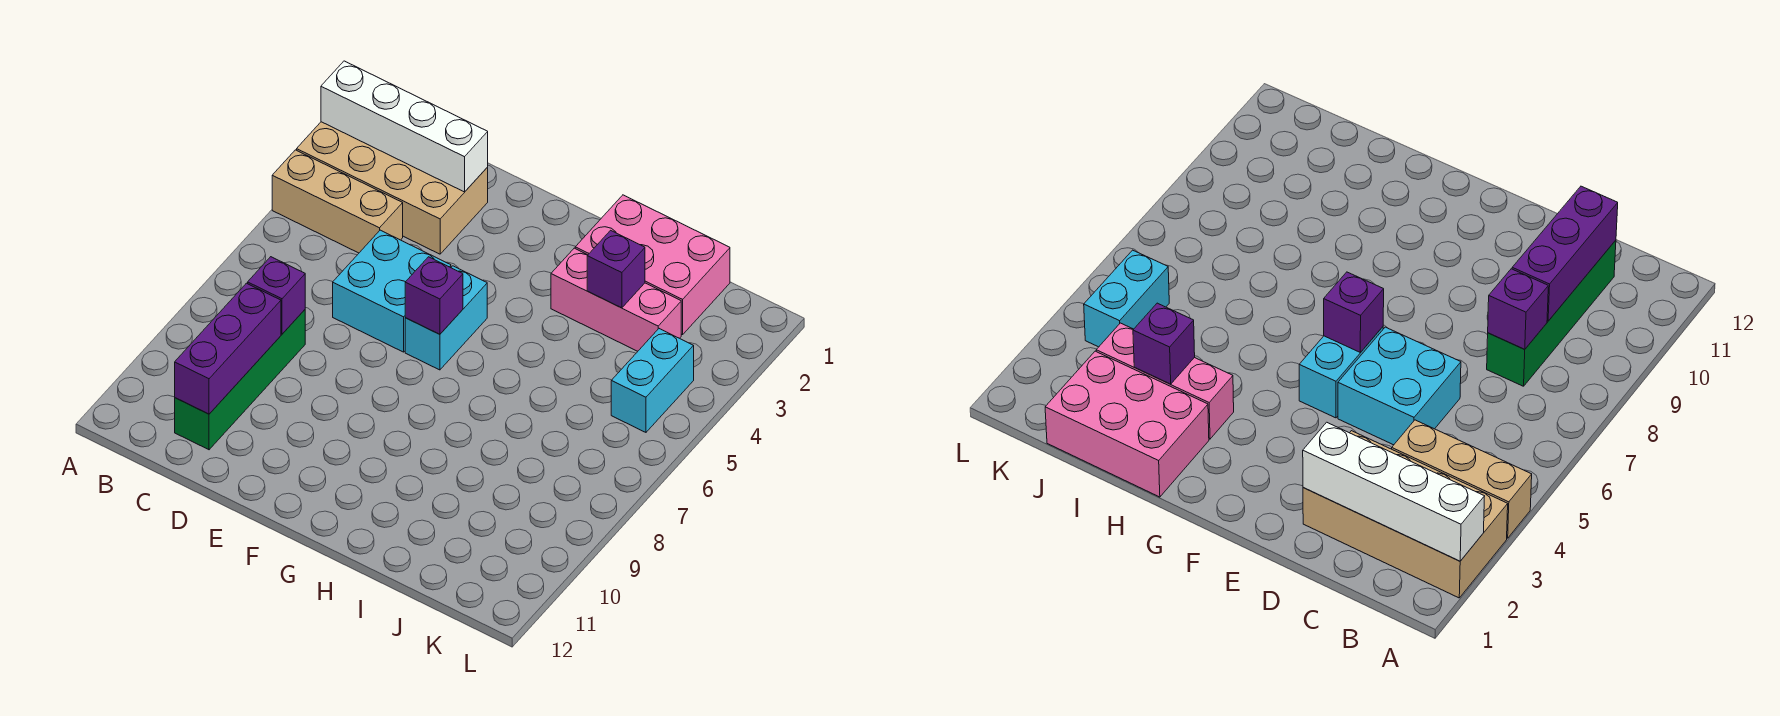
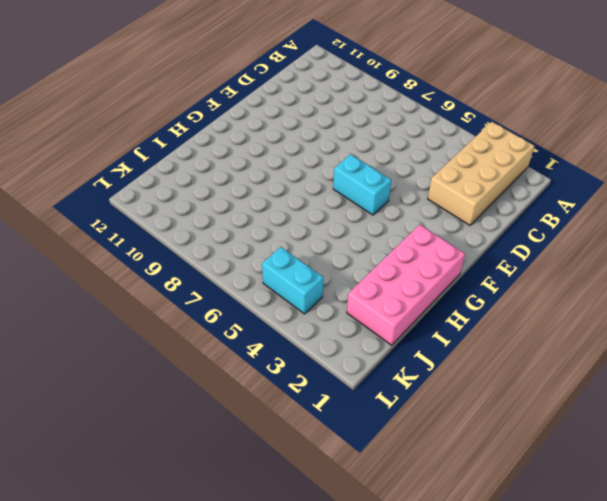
pink brick G1:J2 level 1 -> pink brick H1:J2 level 1
none -> tan brick A4:C4 level 1
none -> green brick C8:C11 level 1
none -> cyan brick D5:E6 level 1

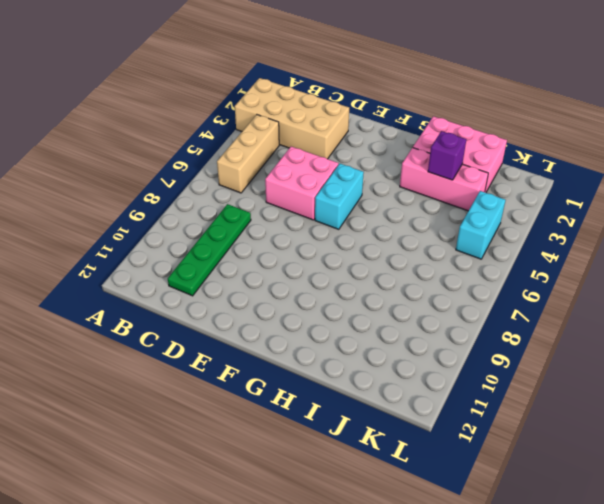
tan brick B4:B6 level 1 -> tan brick A4:C4 level 1
green plate C8:C11 level 1 -> green brick C8:C11 level 1
pink brick D5:E6 level 1 -> cyan brick D5:E6 level 1
none -> white brick A2:D2 level 2
none -> purple brick C8 level 2
none -> purple brick C9:C11 level 2

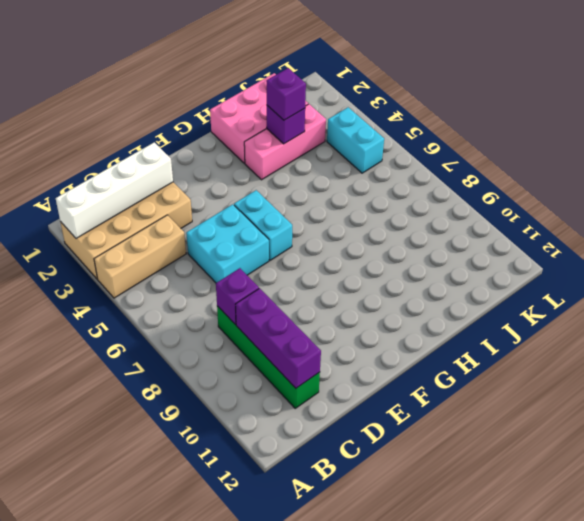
purple brick I3 level 3 -> purple brick F6 level 2

